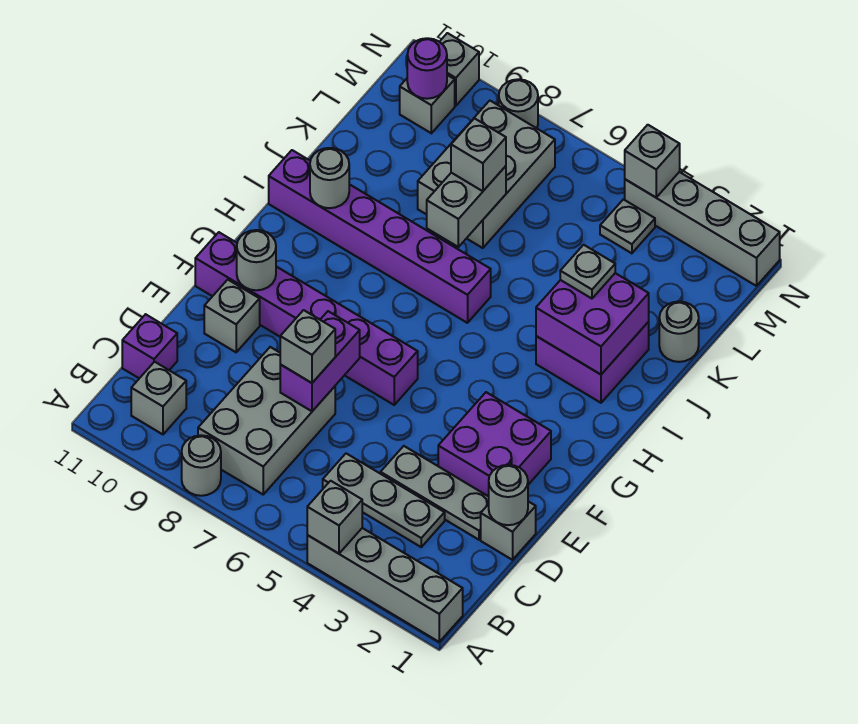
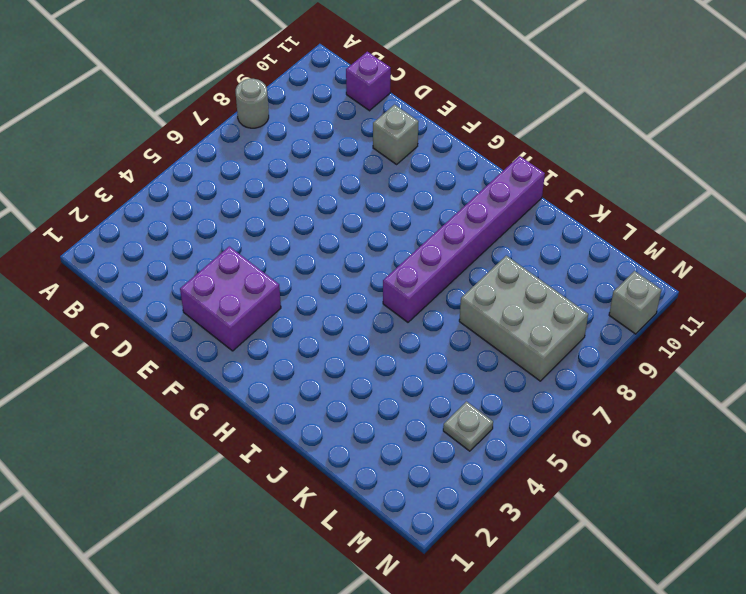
none -> grey brick A1:A4 level 1
none -> grey brick B7:D8 level 1
none -> grey brick B10 level 1
none -> grey plate C3:C5 level 1

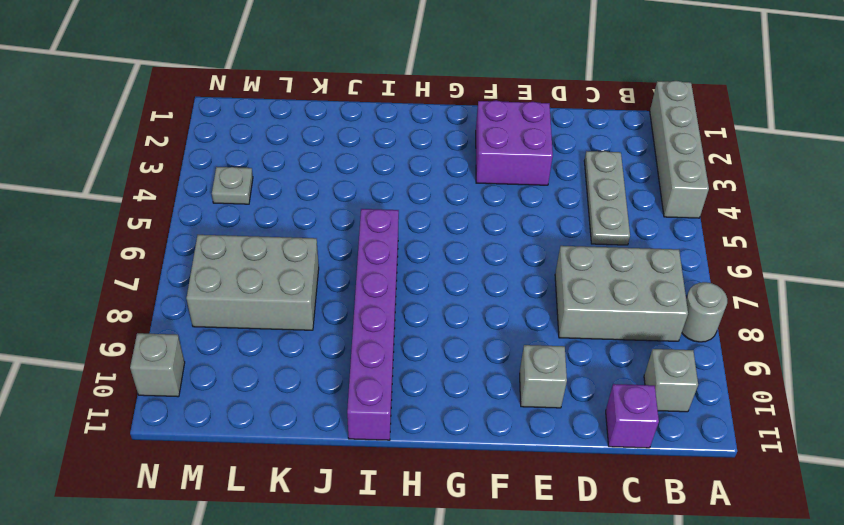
none -> grey brick D1 level 1
none -> grey plate D2:D4 level 1
none -> purple brick F6:F11 level 1
none -> purple brick I2:J3 level 1

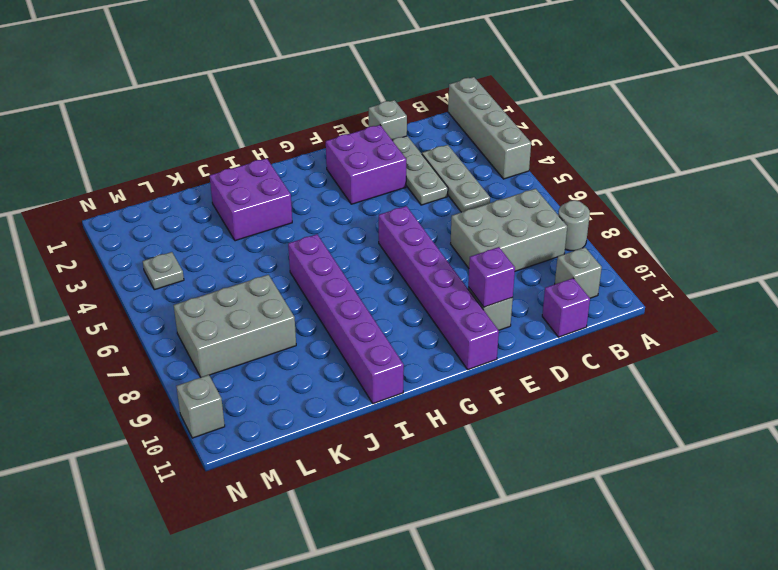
purple brick E10 level 2 -> none
none -> grey round brick K1 level 1
none -> grey brick M10 level 1
none -> grey brick N1:N4 level 1
none -> grey round brick N8 level 1

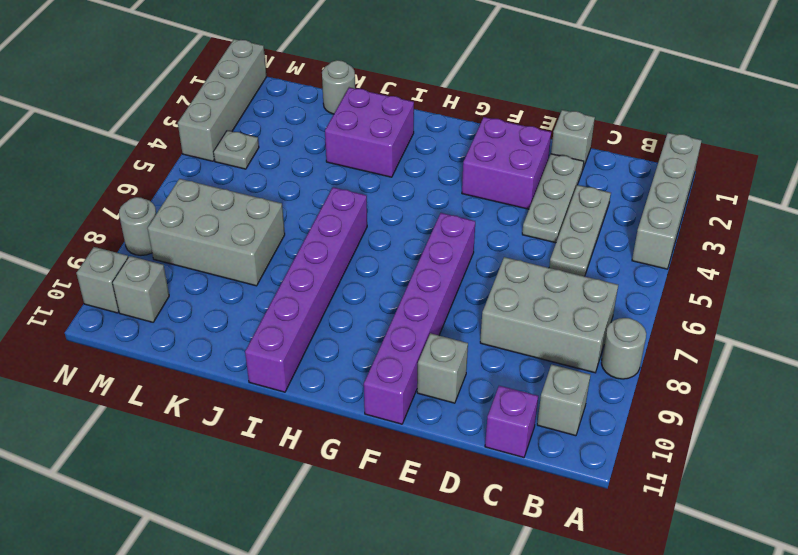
none -> grey brick A4 level 2
none -> grey round brick D1 level 2
none -> purple brick D7:E7 level 2
none -> grey round brick F10 level 2

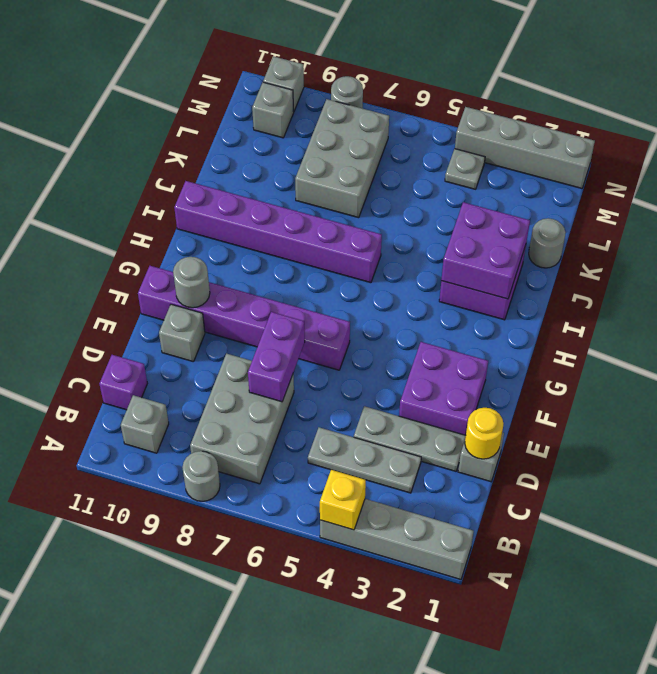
yellow brick A4 level 2 -> grey brick A4 level 2
yellow round brick D1 level 2 -> grey round brick D1 level 2
none -> grey round brick I10 level 2
none -> grey brick J7:K7 level 2
none -> purple round brick M10 level 2
none -> grey brick N4 level 2

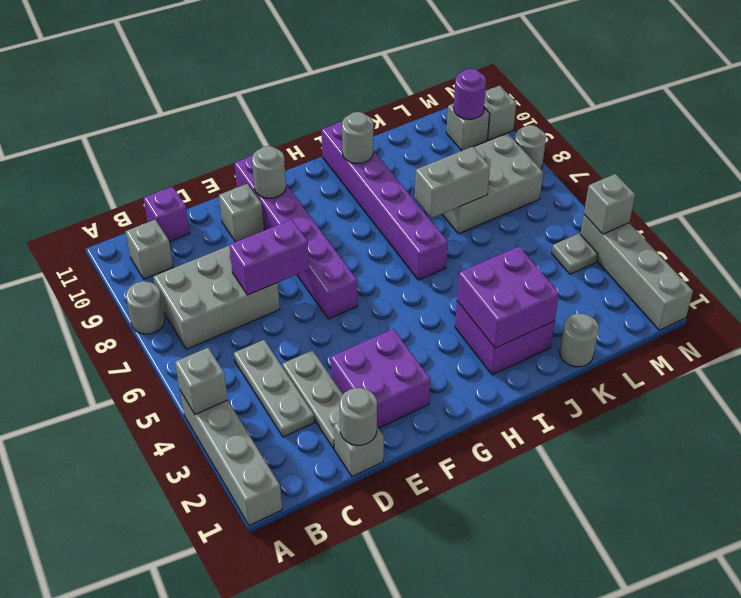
none -> grey brick D7 level 3
none -> grey plate J3 level 3
none -> grey brick K7 level 3

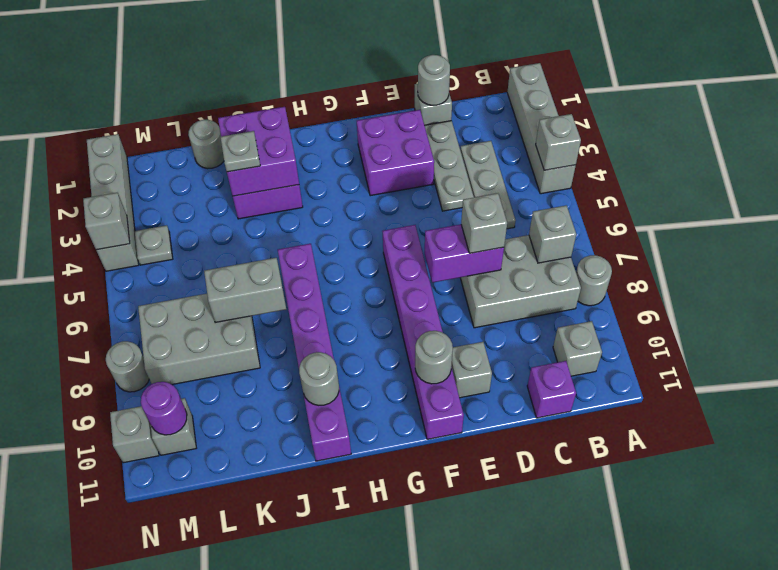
grey brick B7 level 2 -> grey brick K7 level 3

